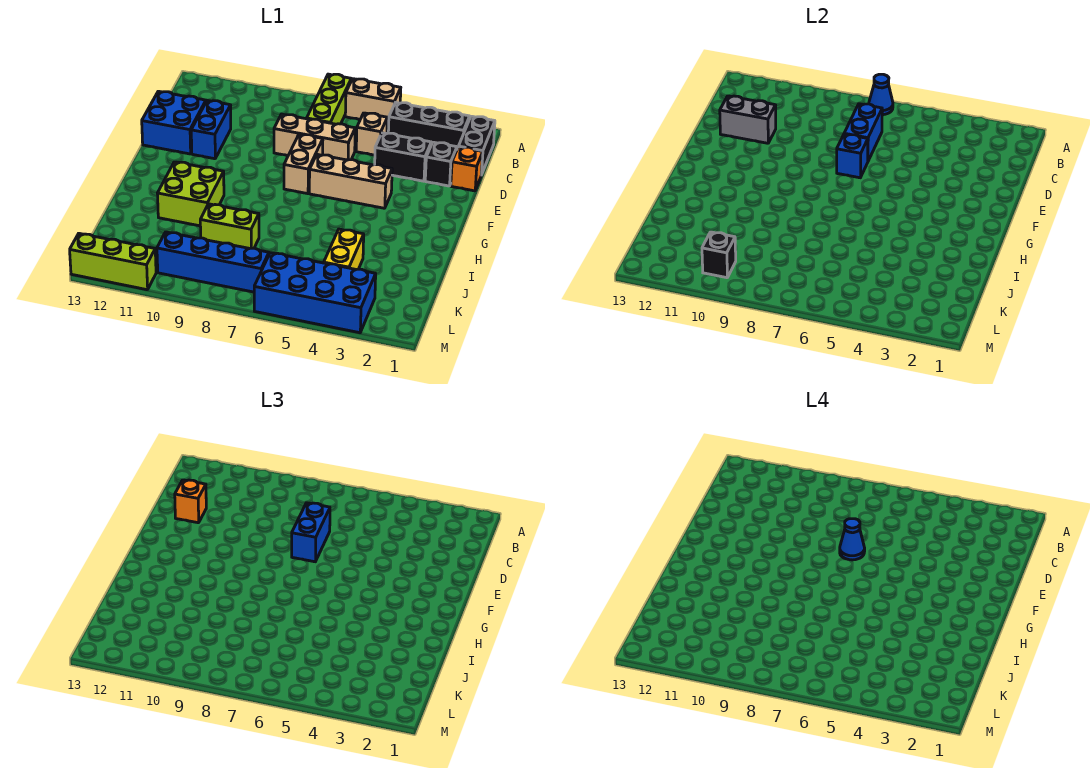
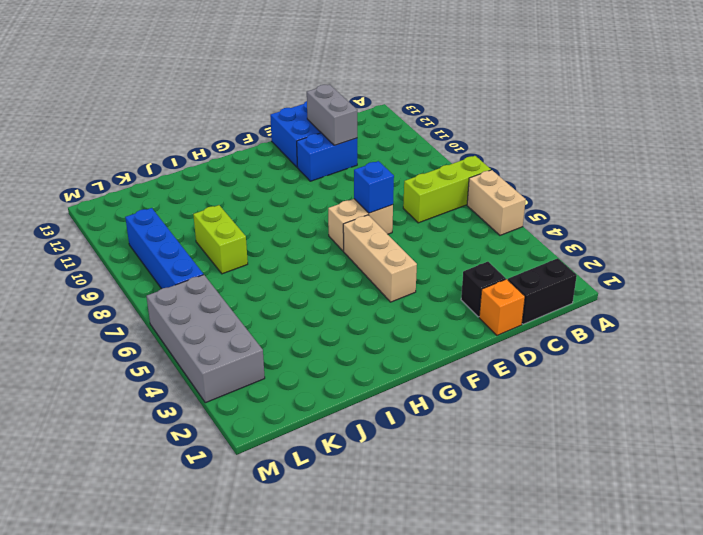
grey brick L3:M6 level 1 -> blue brick L3:M6 level 1
none -> black brick B2:B4 level 1
none -> tan brick C5 level 1
none -> black brick D3:D4 level 1

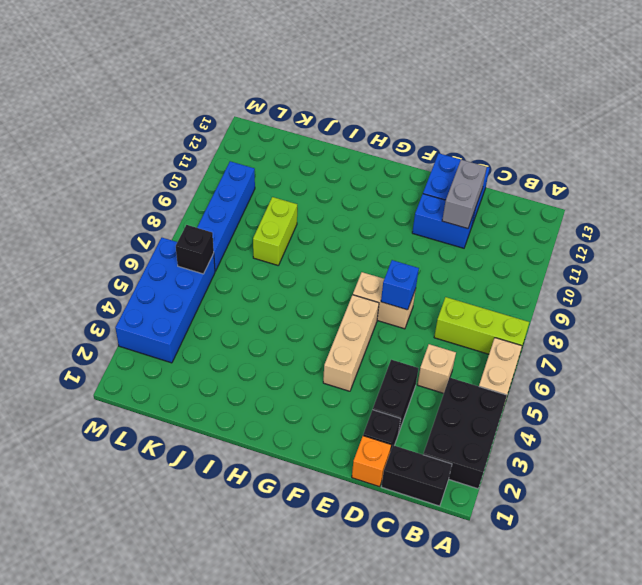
black brick A2:B4 level 1 -> black brick B2:B4 level 1
black brick L6 level 2 -> black brick L10 level 2
none -> tan brick D6:D8 level 1
none -> lime brick H10:I11 level 1
none -> yellow brick J4:K4 level 1

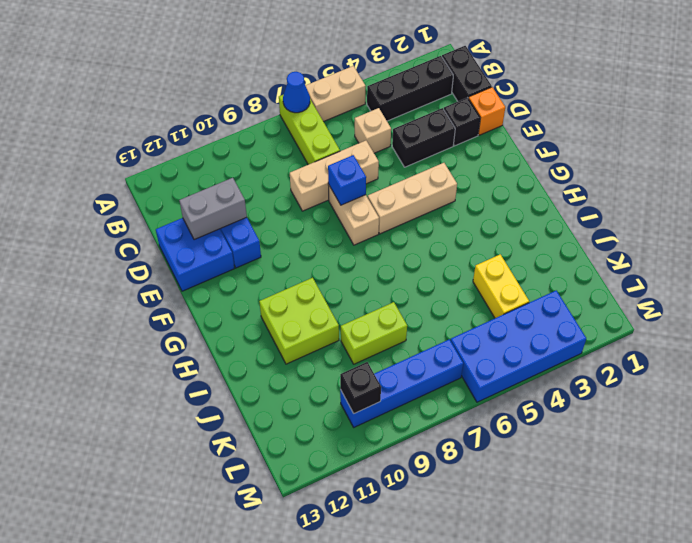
none -> lime brick M11:M13 level 1
none -> blue brick C7:D7 level 2
none -> blue brick D7:E7 level 3

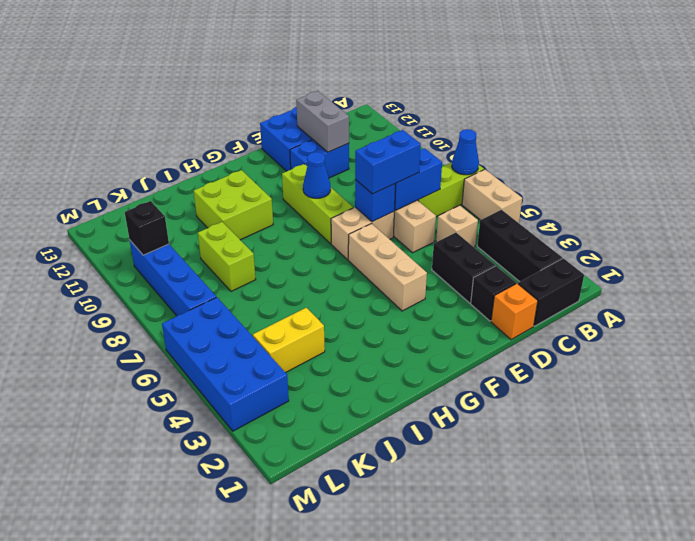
lime brick F8:F10 level 1 -> lime brick M11:M13 level 1
blue cone F9 level 2 -> blue cone E7 level 4
none -> orange brick D12 level 3

